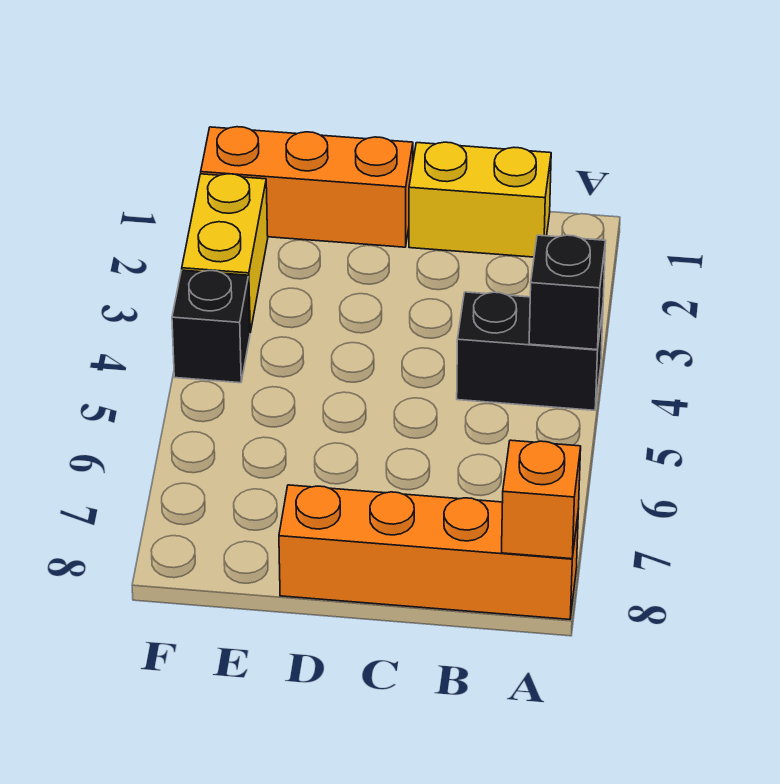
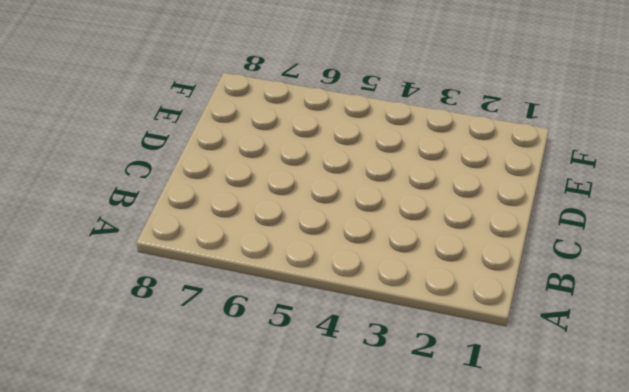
none -> black brick A4:B4 level 1
none -> orange brick A8:D8 level 1

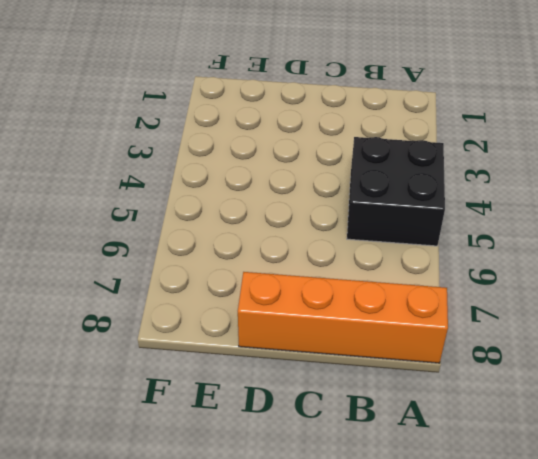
black brick A4:B5 level 1 -> black brick A4:B4 level 1
none -> yellow brick B1:C1 level 1
none -> orange brick D1:F1 level 1

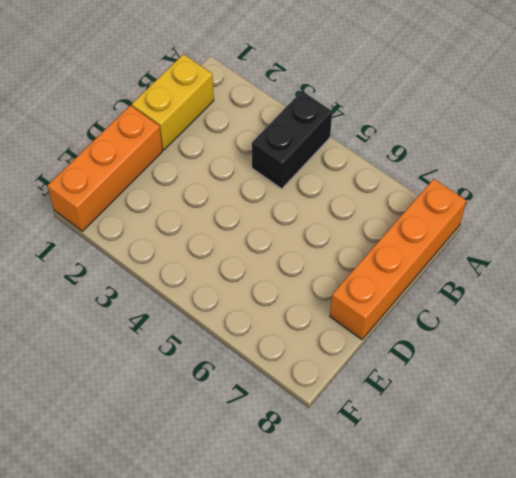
none -> yellow brick F2:F3 level 1
none -> black brick F4 level 1

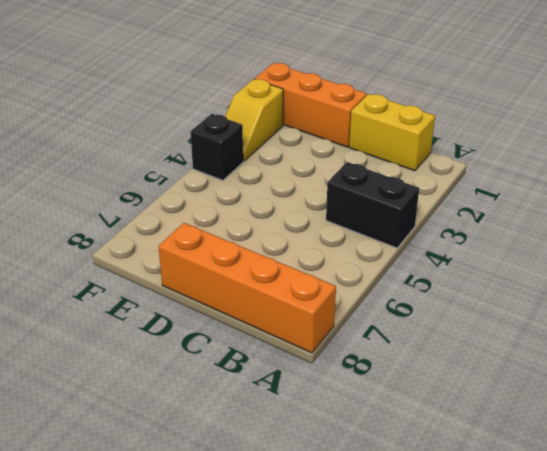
yellow slope F2:F3 level 1 top 2 -> yellow brick F2:F3 level 1
none -> black brick A4 level 2
none -> orange brick A8 level 2

